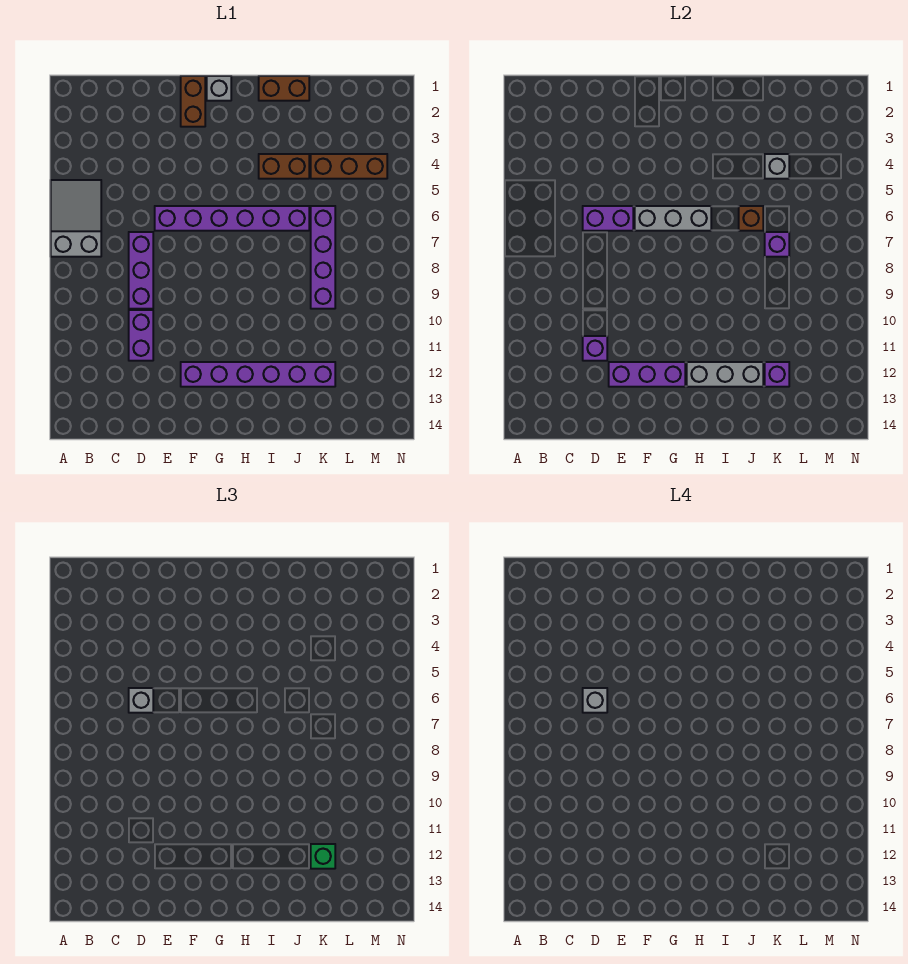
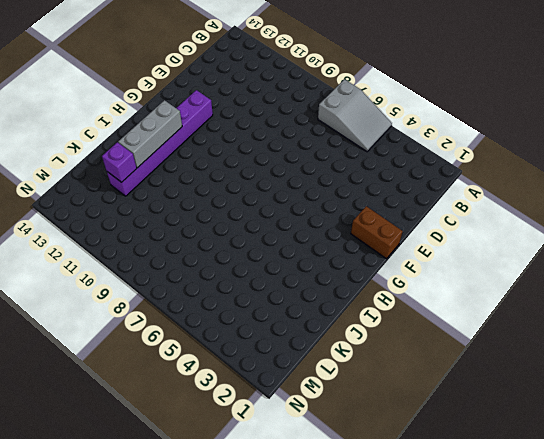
none -> purple brick D7:D9 level 1
none -> purple brick D10:D11 level 1
none -> purple brick E6:J6 level 1

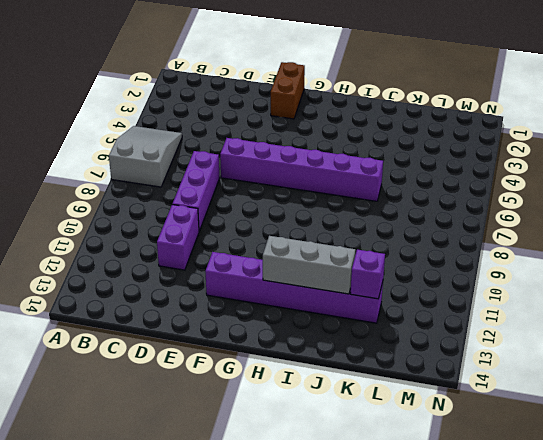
none -> grey brick G1 level 1
none -> brown brick I1:J1 level 1
none -> brown brick I4:J4 level 1

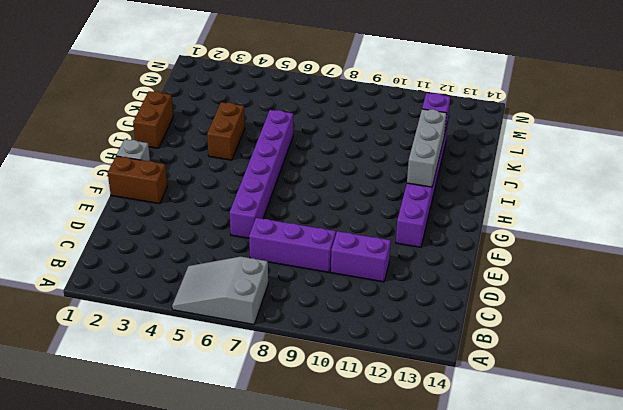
none -> brown brick K4:M4 level 1
none -> purple brick K6:K9 level 1
none -> purple brick D6:E6 level 2

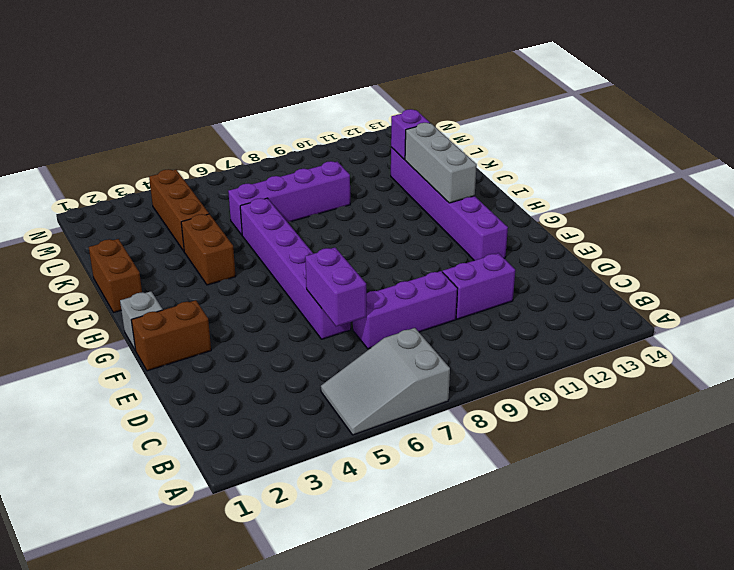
none -> purple brick D11 level 2
none -> purple brick E12:G12 level 2
none -> grey brick F6:H6 level 2

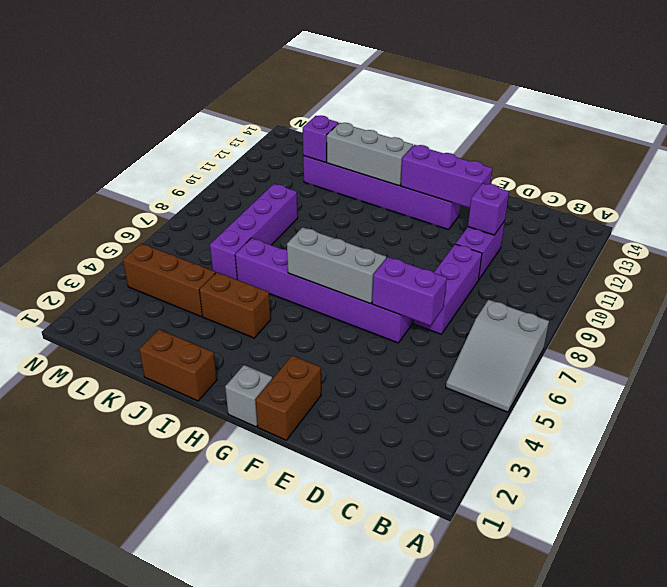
none -> brown brick J6 level 2
none -> grey brick K4 level 2
none -> purple brick K7 level 2

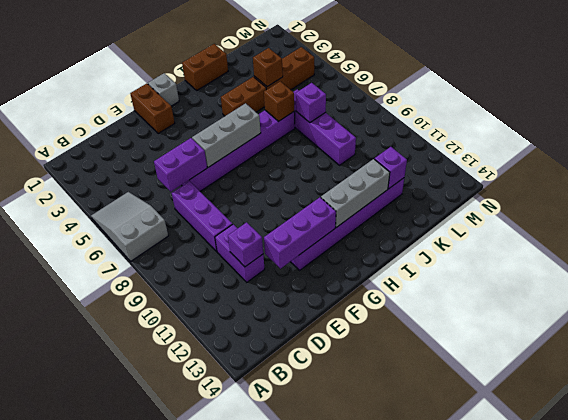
brown brick K4 level 2 -> grey brick K4 level 2
none -> grey brick D6 level 3
none -> green brick K12 level 3
none -> grey brick D6 level 4

